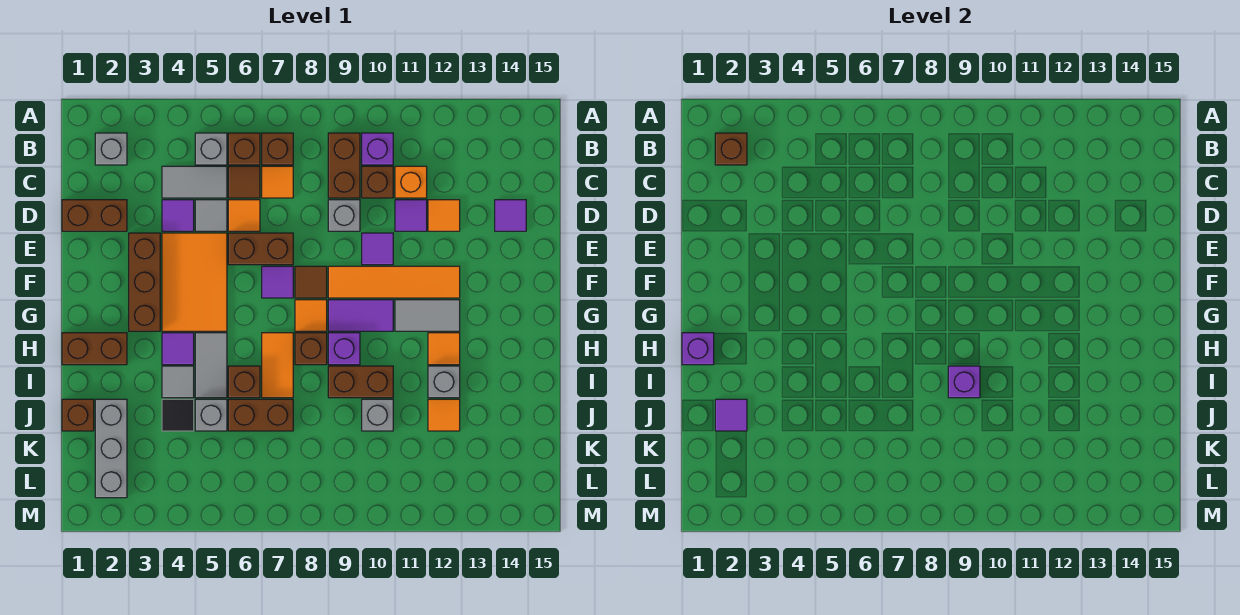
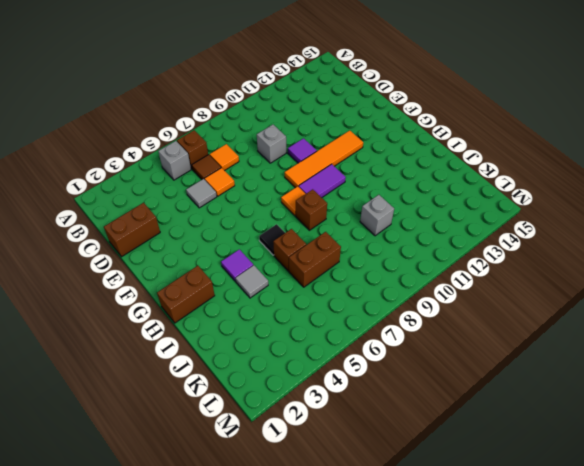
black tile H6 level 1 -> black tile J4 level 1
none -> grey brick B2 level 1
none -> brown brick B7 level 1
none -> brown brick B9:C9 level 1
none -> purple brick B10 level 1

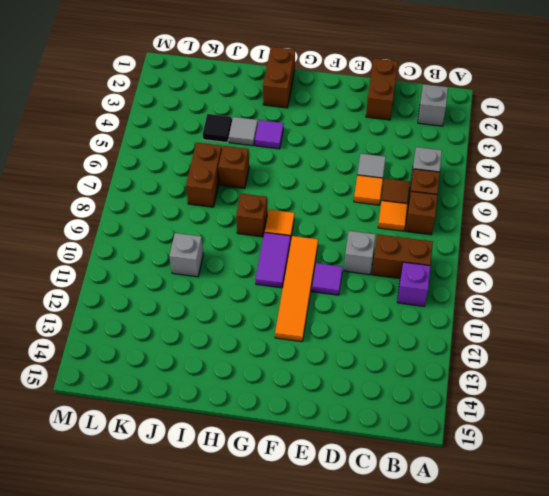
none -> grey tile C4:C5 level 1
none -> brown brick C10 level 1
none -> orange brick C11 level 1
none -> purple tile D4 level 1

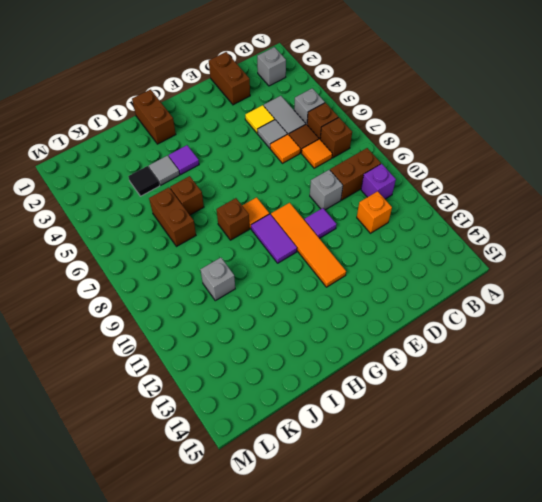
yellow tile D4 level 1 -> purple tile D4 level 1
none -> brown brick C10 level 1
none -> purple tile D11 level 1
none -> orange tile D12 level 1
none -> purple tile D14 level 1

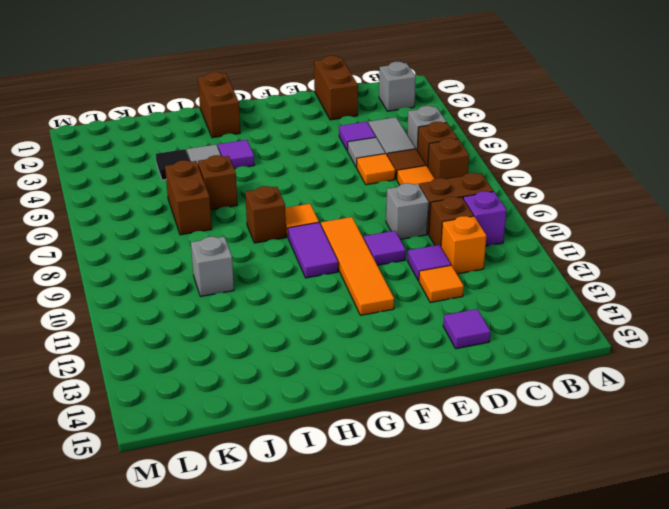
none -> brown brick E3:G3 level 1
none -> orange tile E4:G5 level 1
none -> brown brick E6:E7 level 1
none -> purple tile F7 level 1

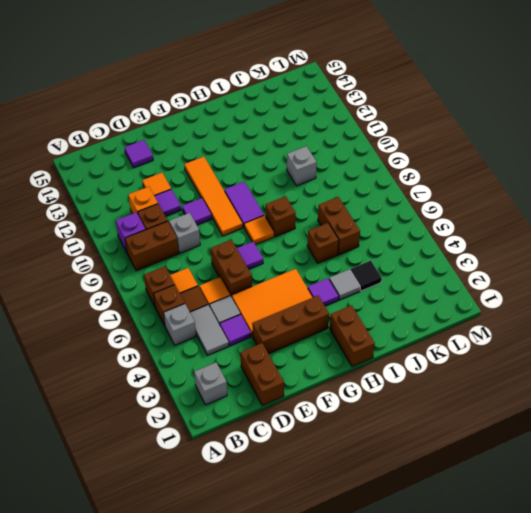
none -> brown tile F8 level 1
none -> grey tile G11:G12 level 1
none -> grey tile H5:I5 level 1
none -> orange tile H7:I7 level 1

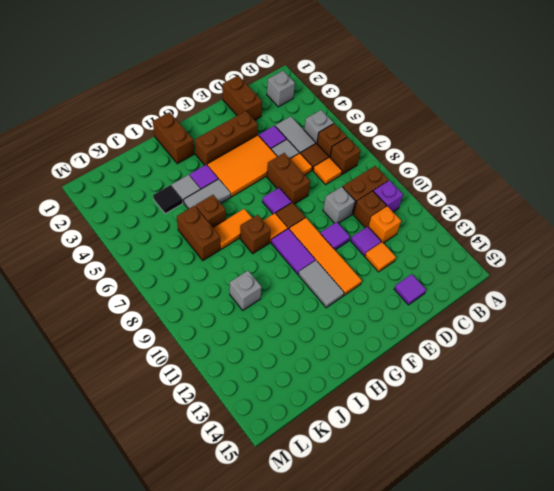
none -> purple brick H9 level 1
none -> orange tile H12 level 1
none -> brown brick I9:I10 level 1
none -> grey brick I12 level 1

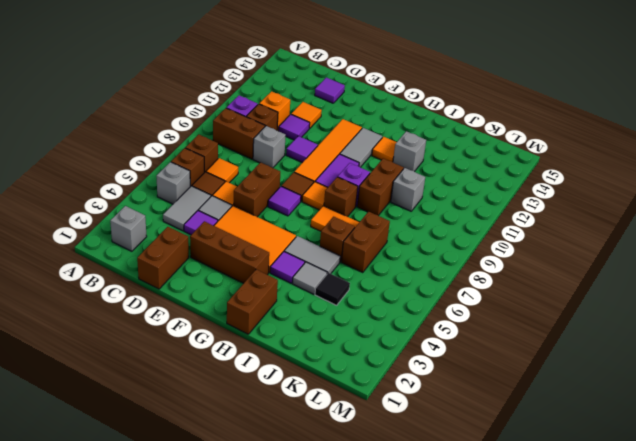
none -> brown brick J1 level 1
none -> grey brick J2:L2 level 1
none -> grey brick J5 level 1
none -> orange tile J12 level 1

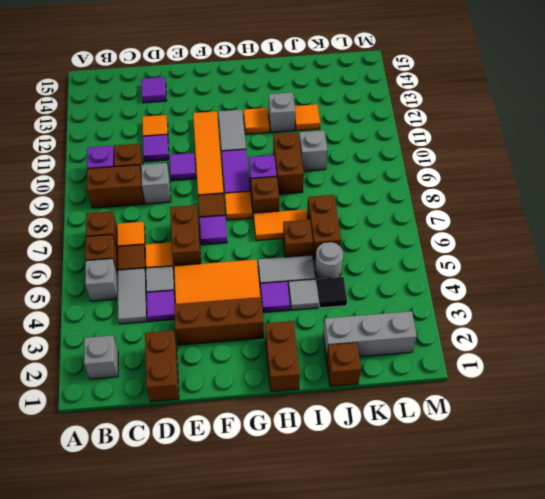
grey round brick J5 level 1 -> grey brick J5 level 1
none -> orange brick C11 level 1
none -> brown brick B2 level 2
none -> purple brick H1 level 2
none -> purple brick I9 level 2

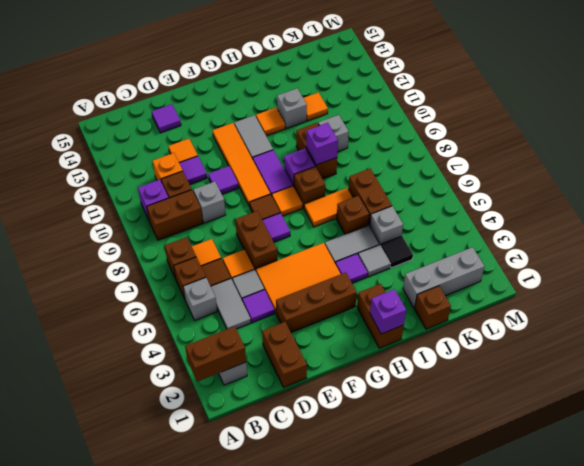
brown brick A2:B2 level 2 -> brown brick B2 level 2
none -> purple tile J2 level 2

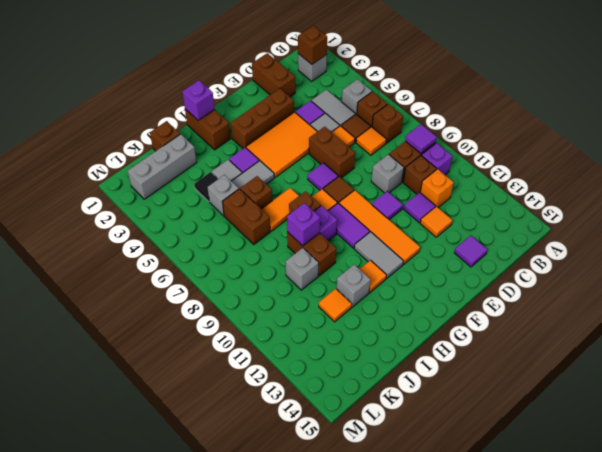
purple tile B9 level 2 -> purple tile J2 level 2

